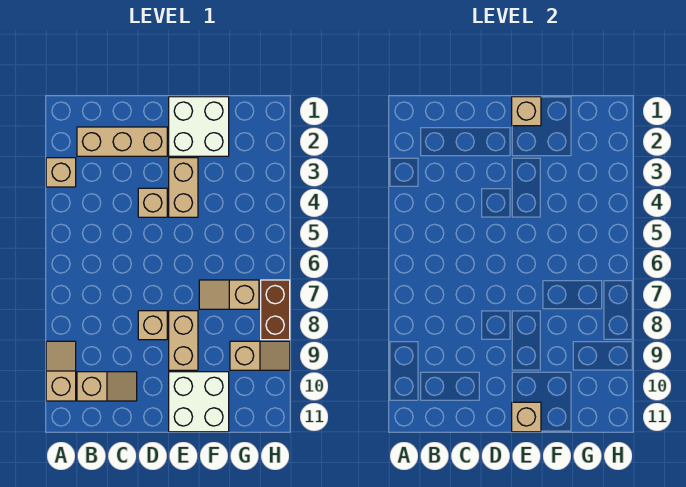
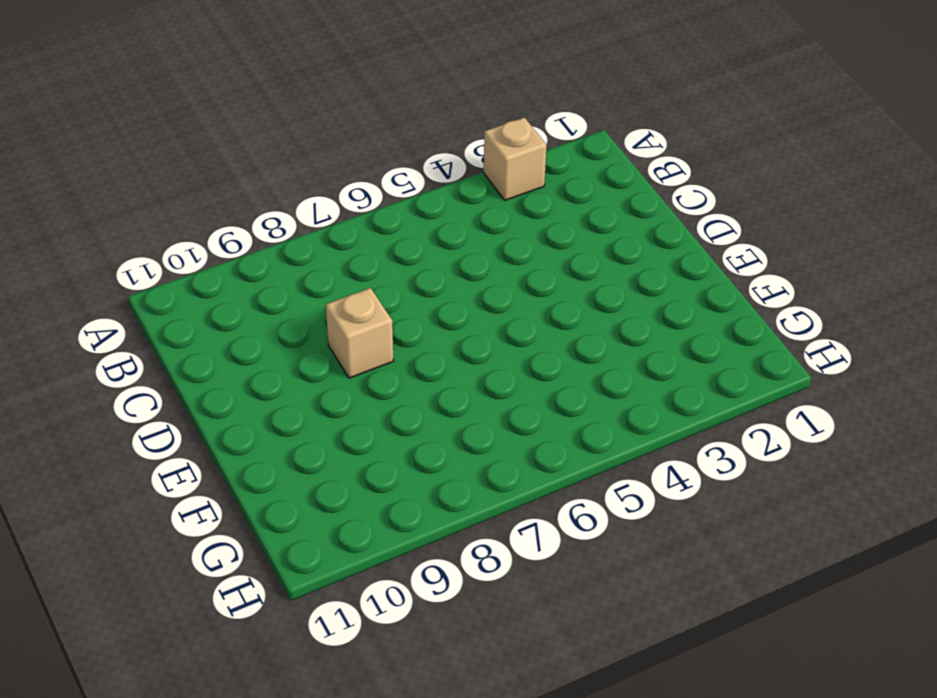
none -> tan slope A9:A10 level 1 top 10
none -> tan brick B2:D2 level 1
none -> tan slope B10:C10 level 1 top B

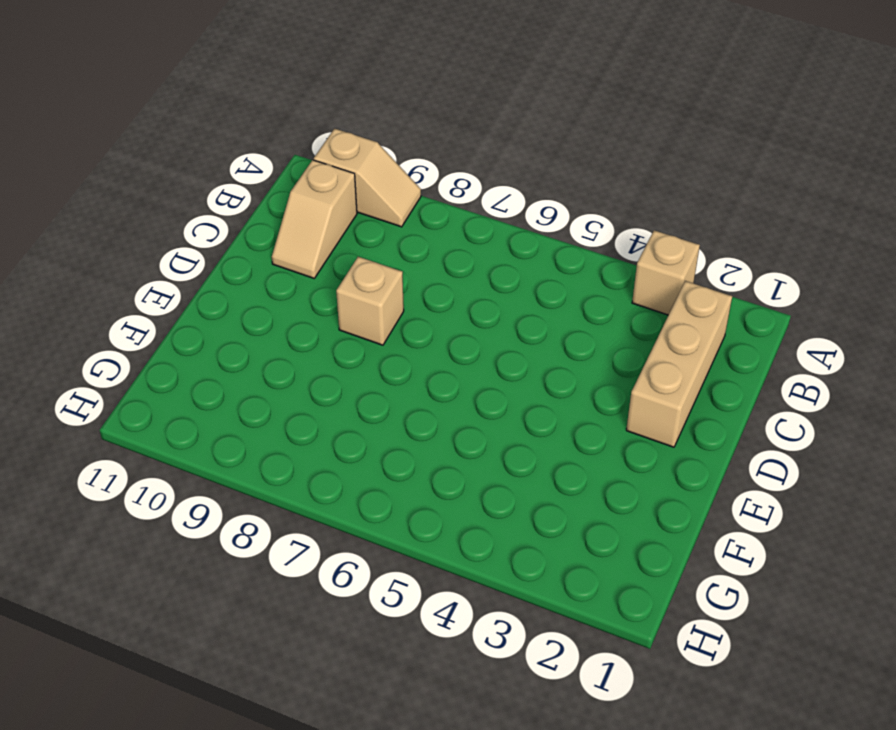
none -> tan brick D4 level 1
none -> white brick E1:F2 level 1
none -> tan brick E3:E4 level 1

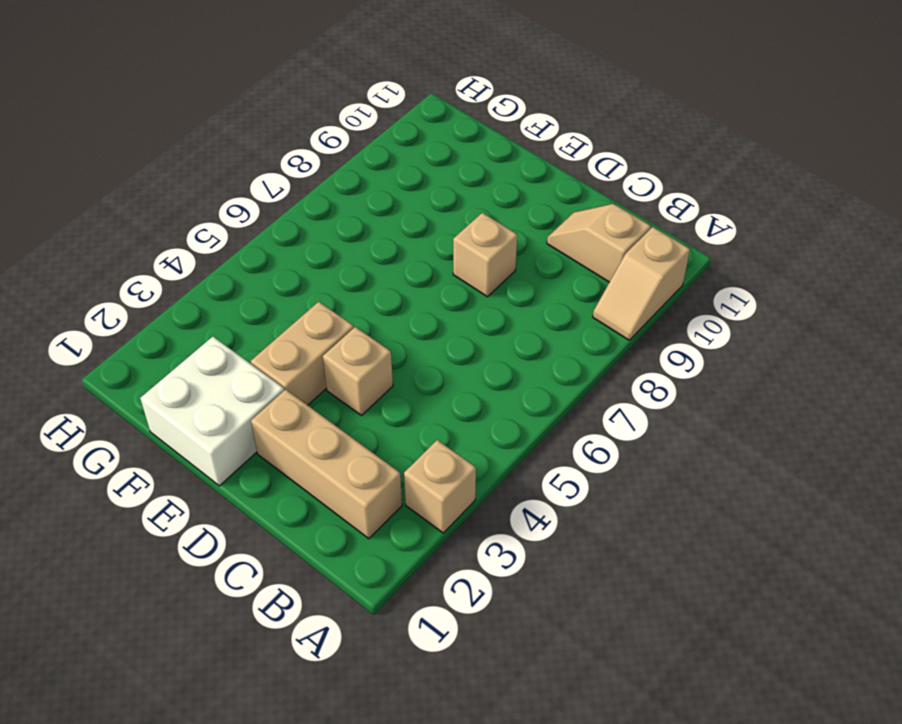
none -> tan brick E8:E9 level 1
none -> white brick E10:F11 level 1
none -> tan slope F7:G7 level 1 top G

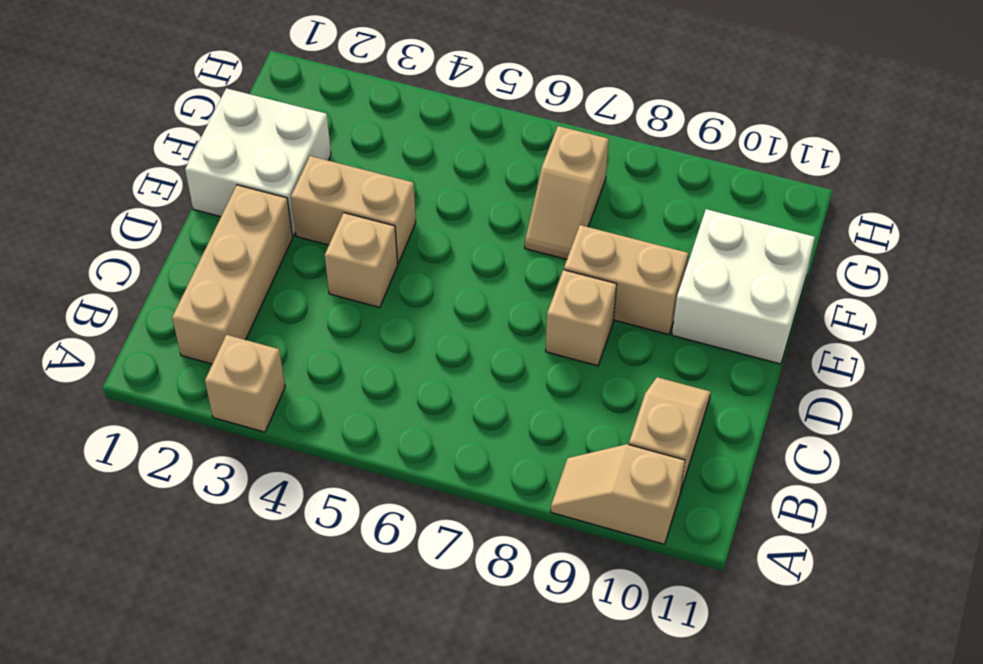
none -> tan slope G9:H9 level 1 top G
none -> brown brick H7:H8 level 1
none -> tan brick E1 level 2

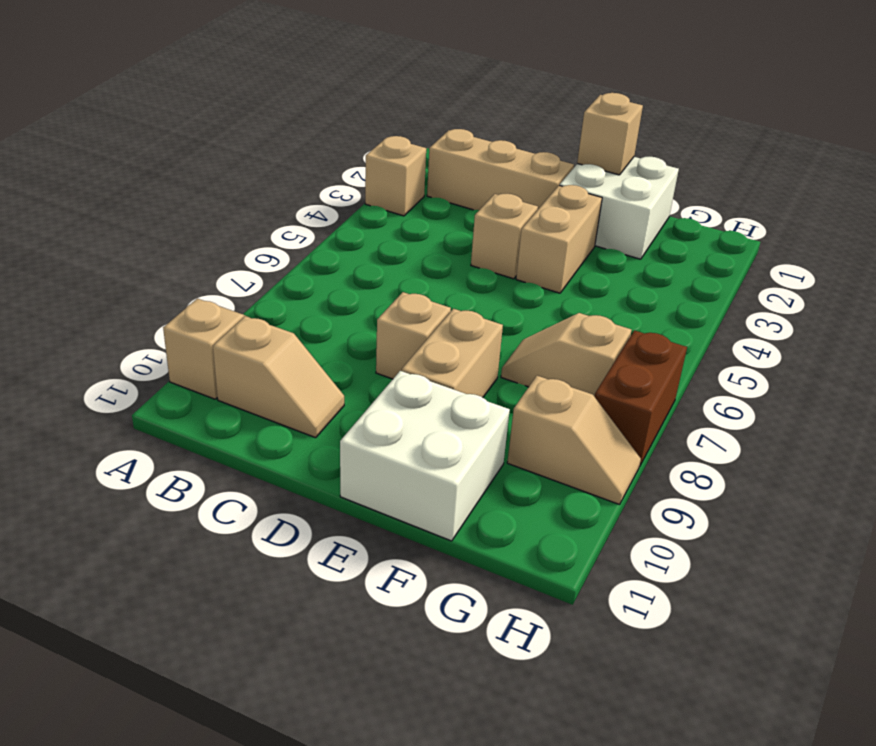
none -> tan brick E11 level 2

